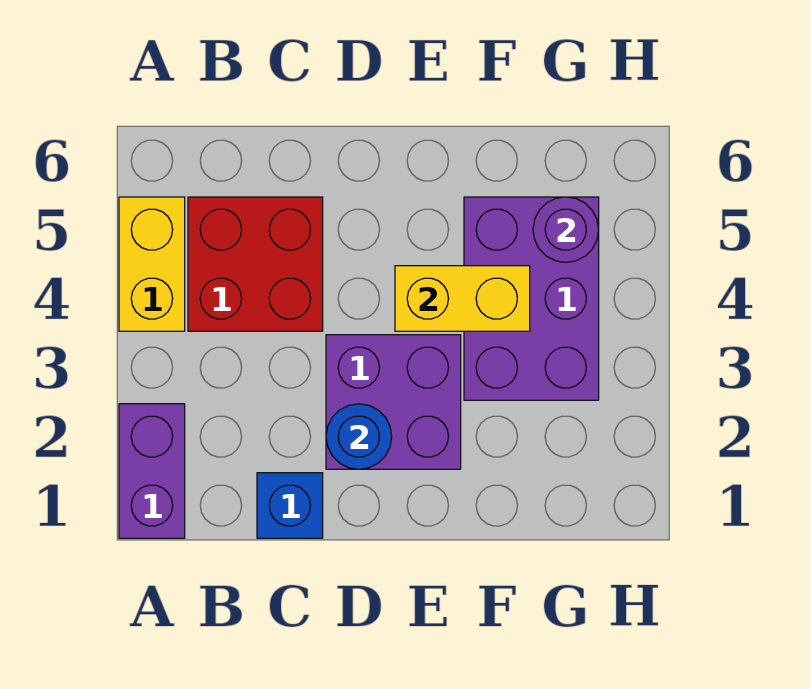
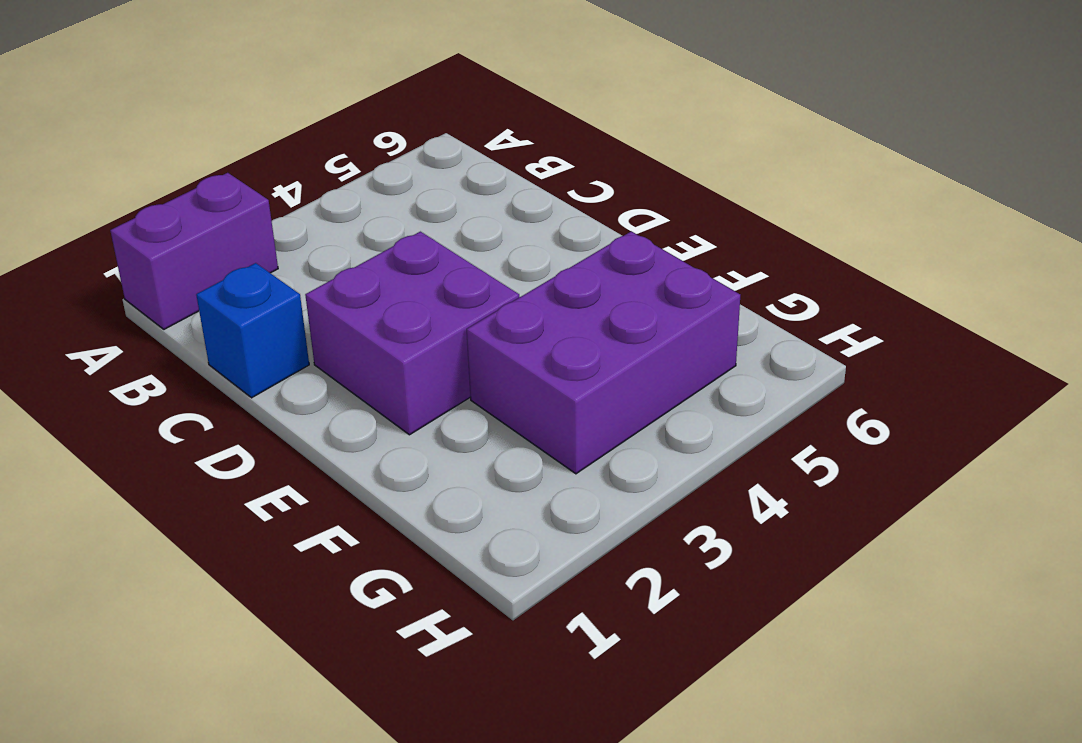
none -> yellow brick A4:A5 level 1
none -> red brick B4:C5 level 1

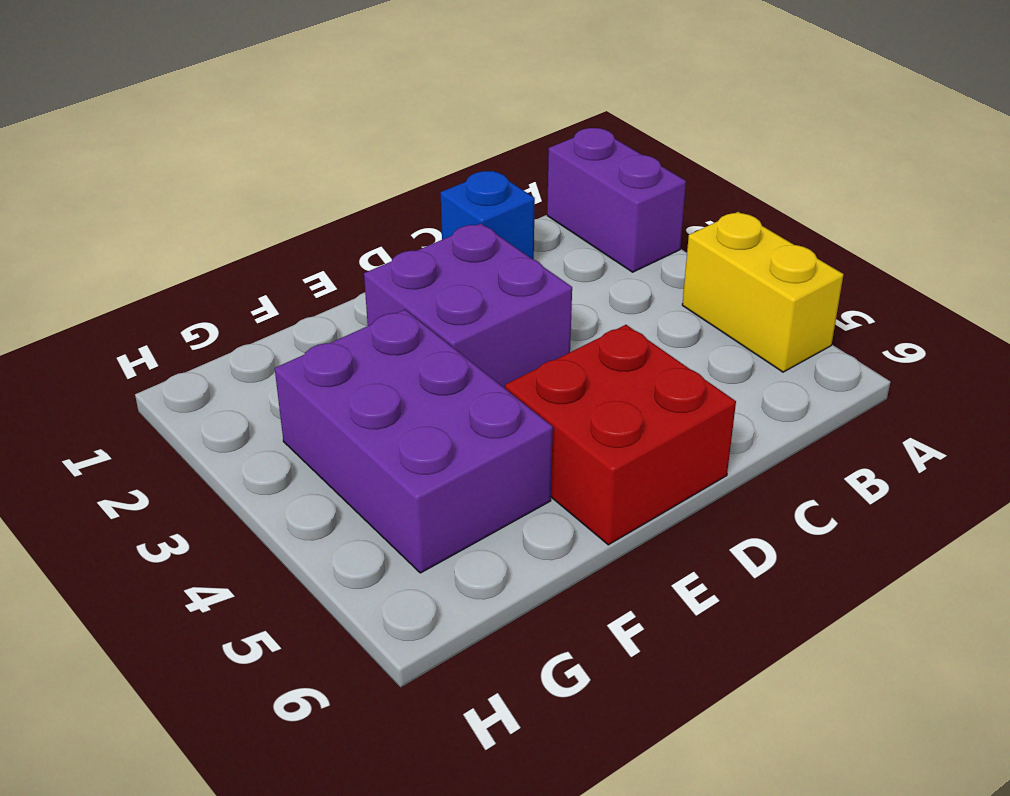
red brick D5:E6 level 1 -> red brick B4:C5 level 1
none -> blue round brick D2 level 2
none -> yellow brick E4:F4 level 2

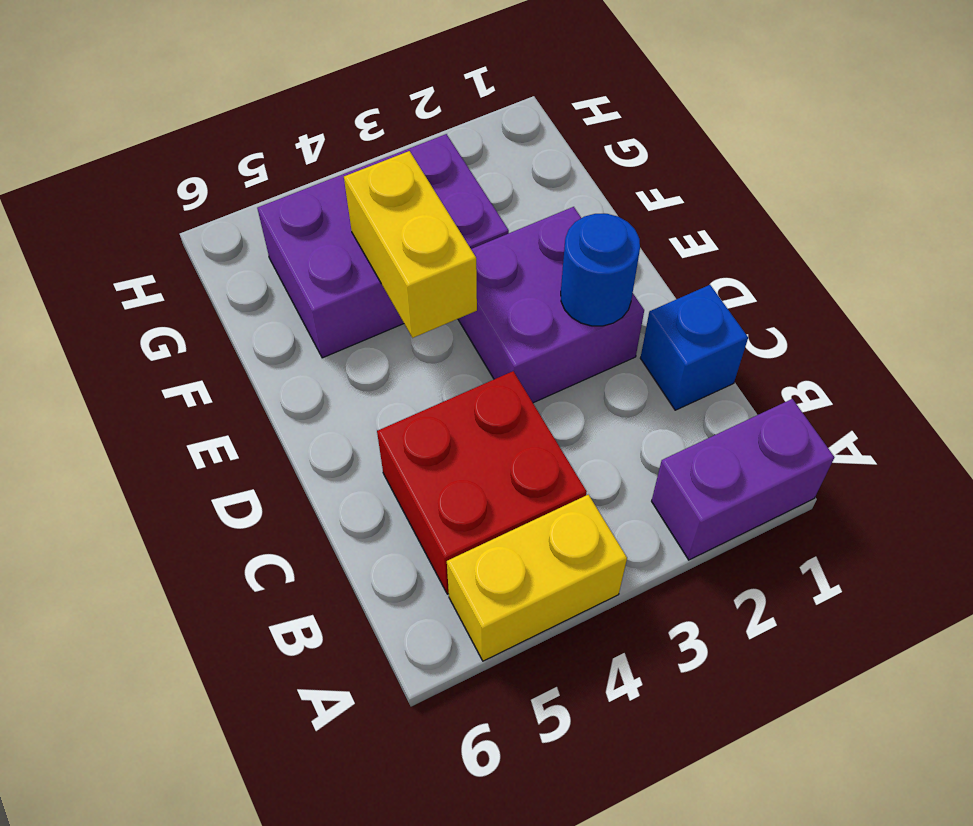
none -> purple round brick G5 level 2

